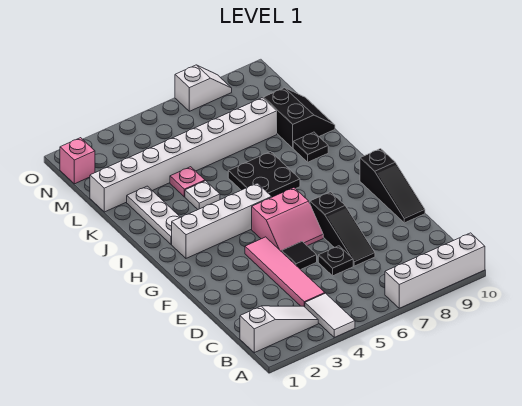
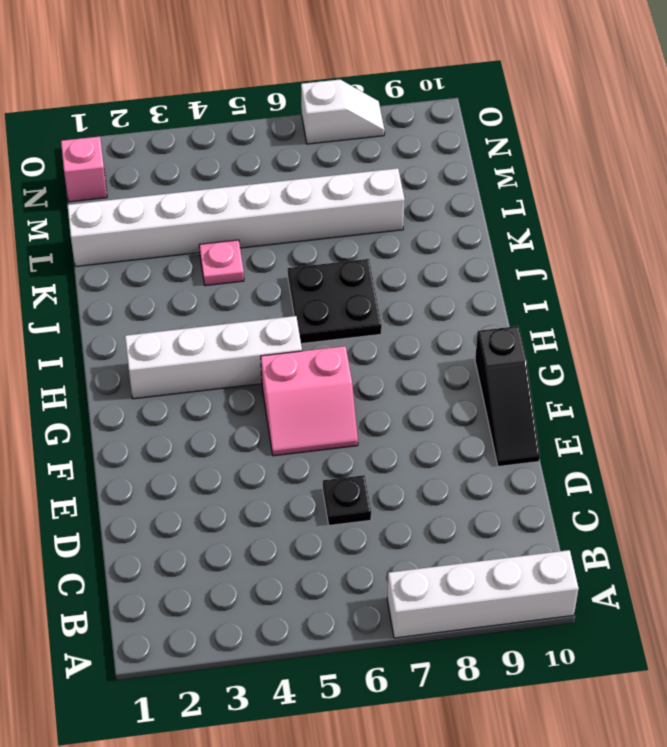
none -> white tile A4:B4 level 1
none -> white slope B1:B3 level 1 top 1
none -> pink tile C4:F4 level 1

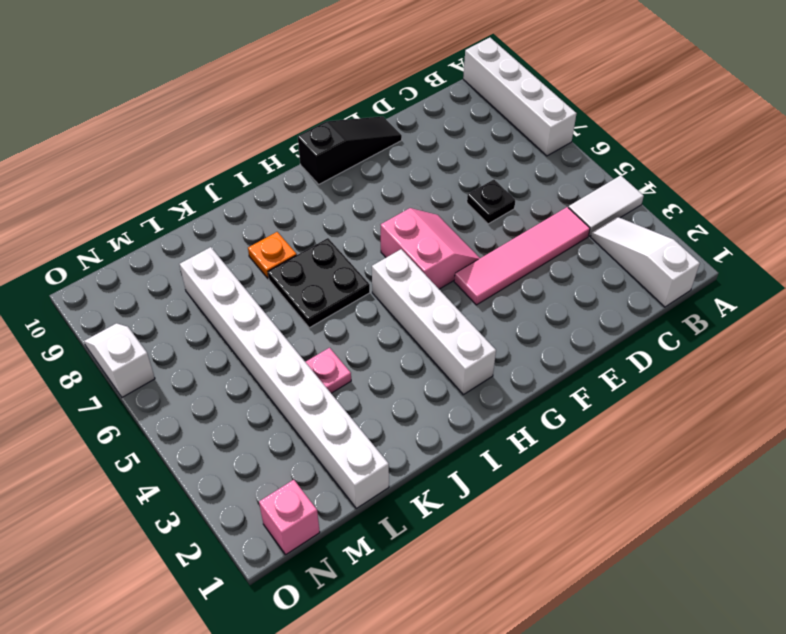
orange plate J8 level 1 -> none
none -> black slope D7:F7 level 1 top F
none -> black tile E5 level 1
none -> white plate I2:K2 level 1

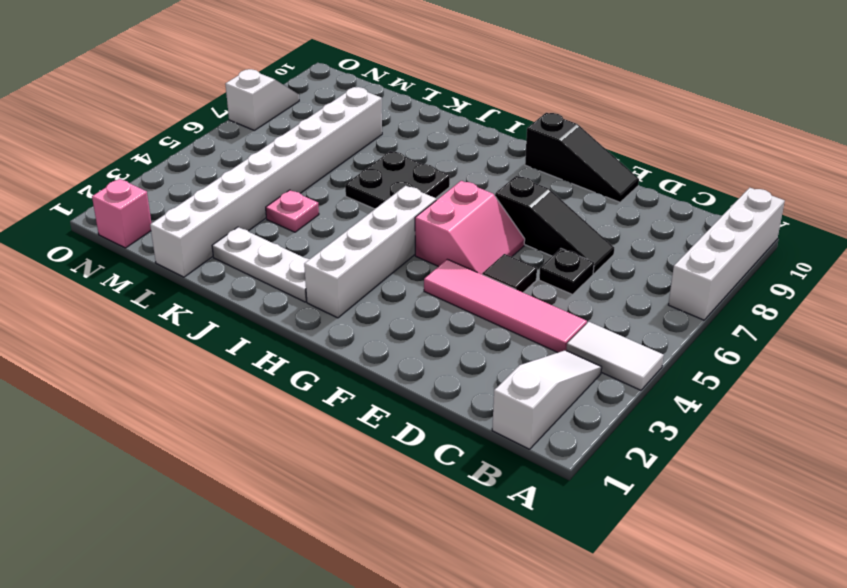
none -> white plate J4 level 1
none -> black plate J9 level 1
none -> black slope K9:L10 level 1 top 9

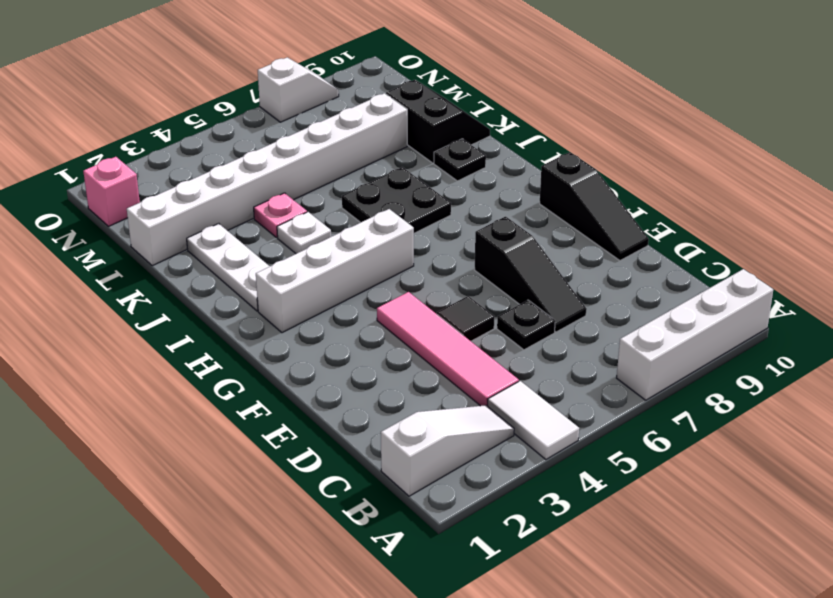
none -> pink slope F5:G6 level 1 top G

